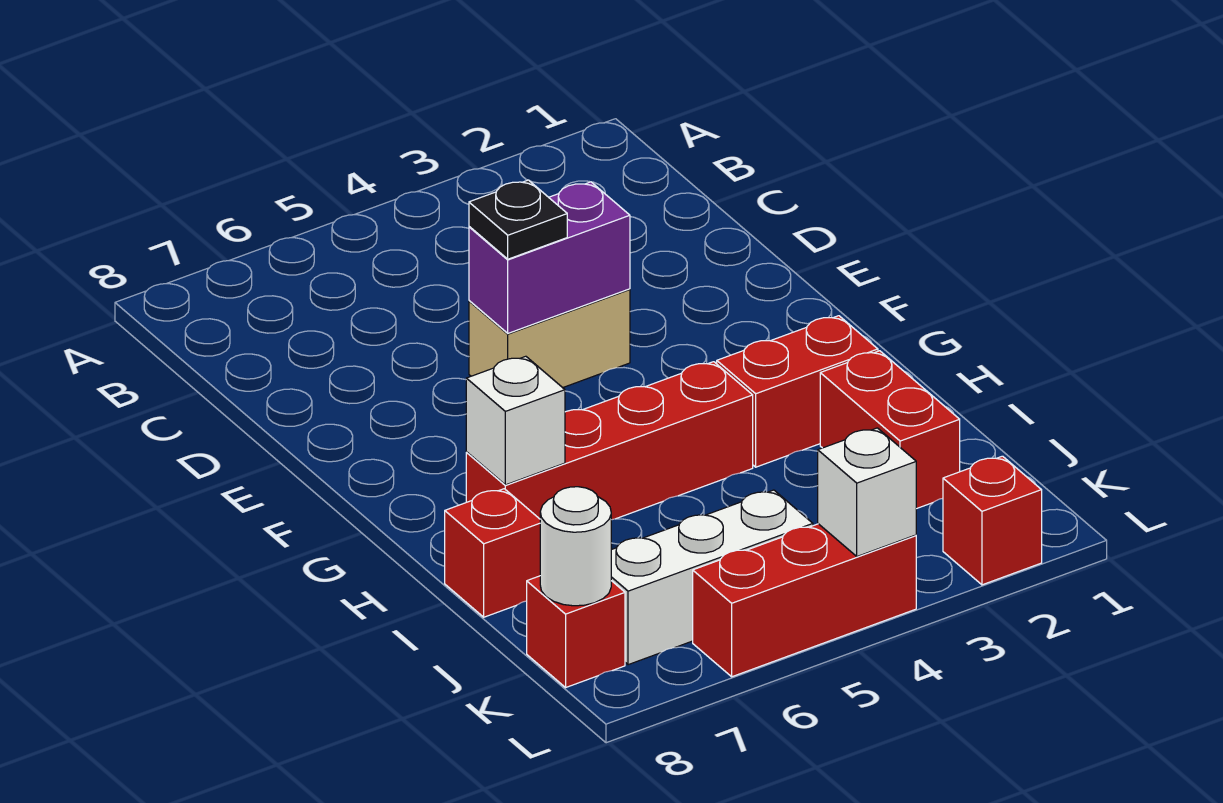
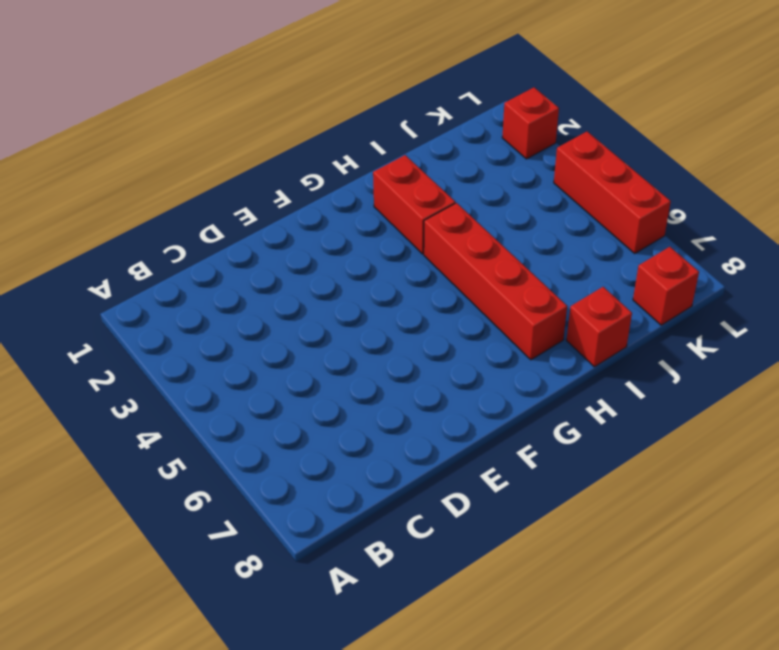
none -> tan brick E4:E5 level 1
none -> red brick I2:J2 level 1
none -> white brick K5:K7 level 1

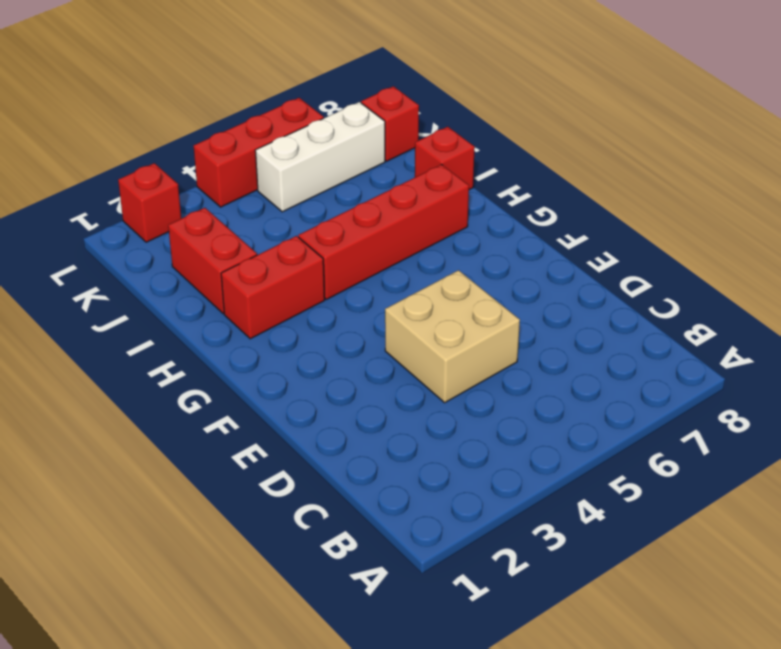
tan brick D4:E5 level 1 -> tan brick E4:E5 level 1
none -> purple brick E4:E5 level 2
none -> white brick H7 level 2
none -> white round brick K8 level 2

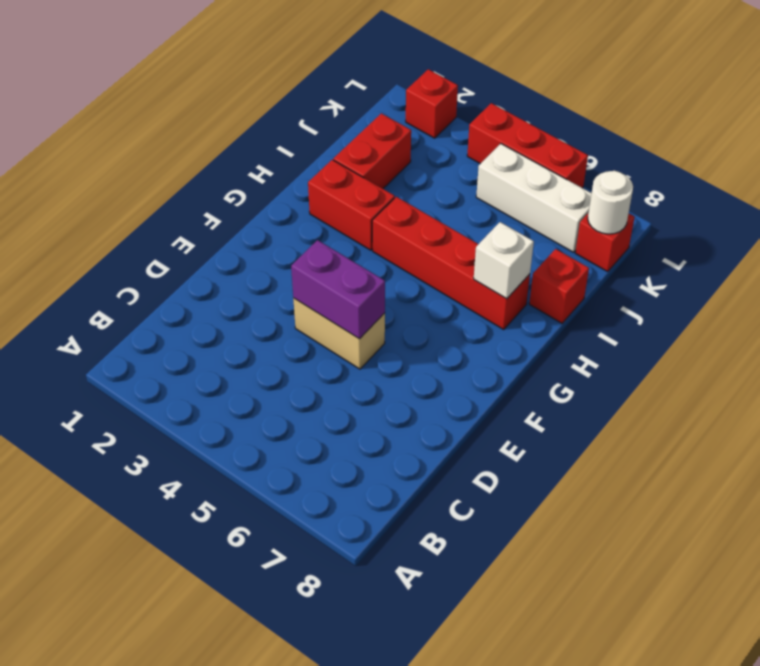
none -> white brick L4 level 2
none -> black plate E5 level 3

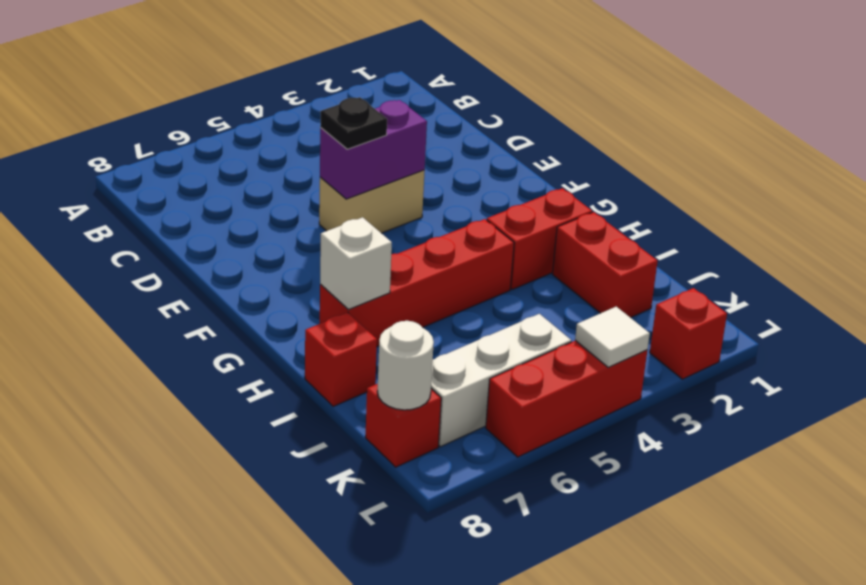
white tile L4 level 2 -> white brick L4 level 2

